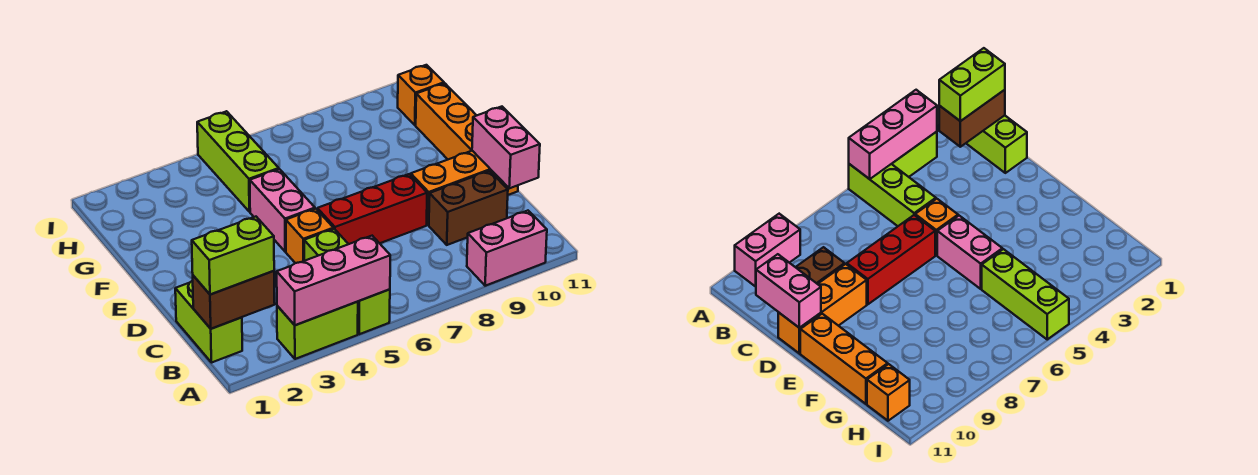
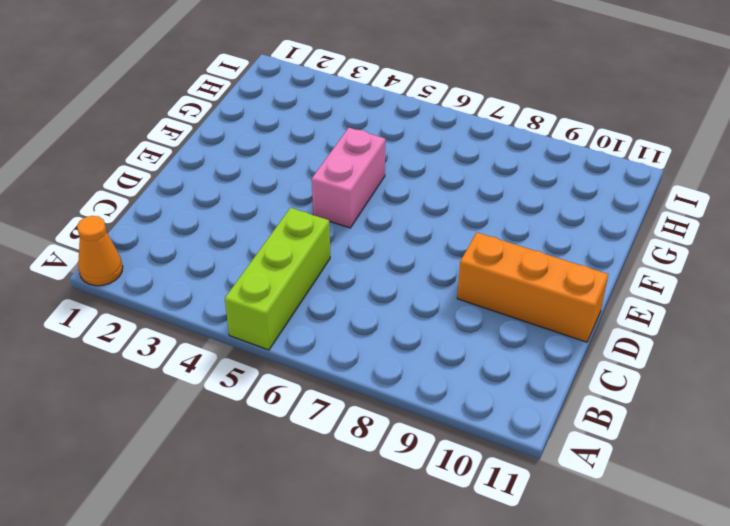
orange cone A1 level 1 -> none
none -> lime brick A3:A4 level 1
none -> pink brick A9:A10 level 1
none -> lime brick B1:C1 level 1

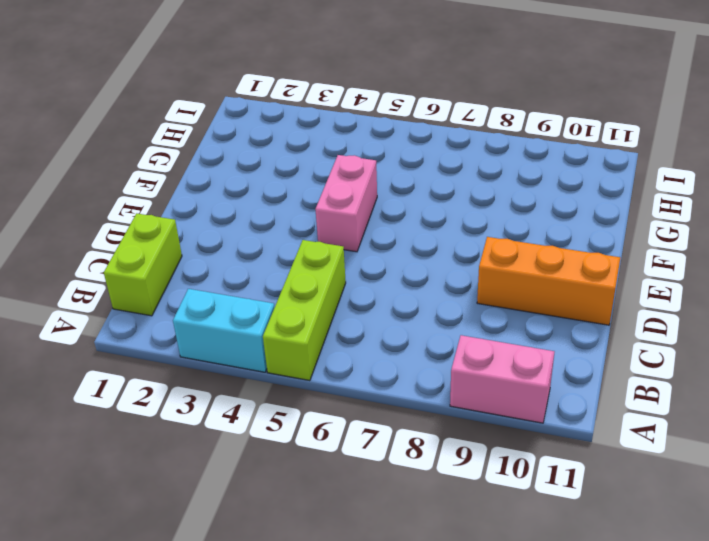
cyan brick A3:A4 level 1 -> lime brick A3:A4 level 1
none -> brown brick C9:C10 level 1
none -> orange brick D5 level 1
none -> red brick D6:D8 level 1

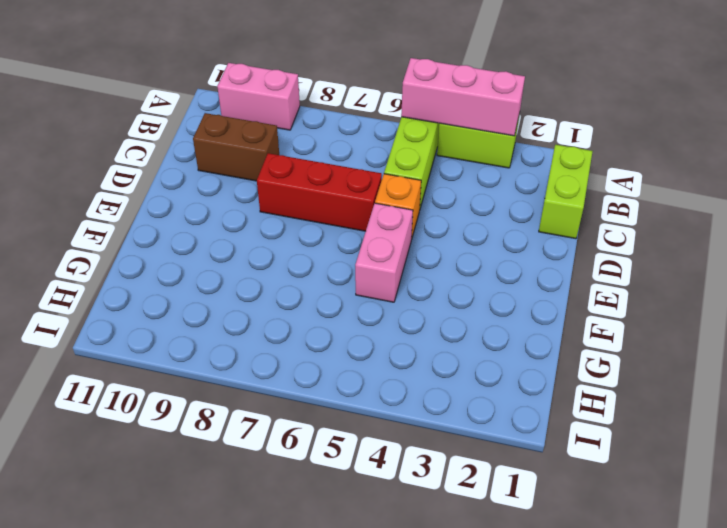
none -> orange brick D9:D11 level 1
none -> orange brick E11:G11 level 1
none -> lime brick G5:I5 level 1

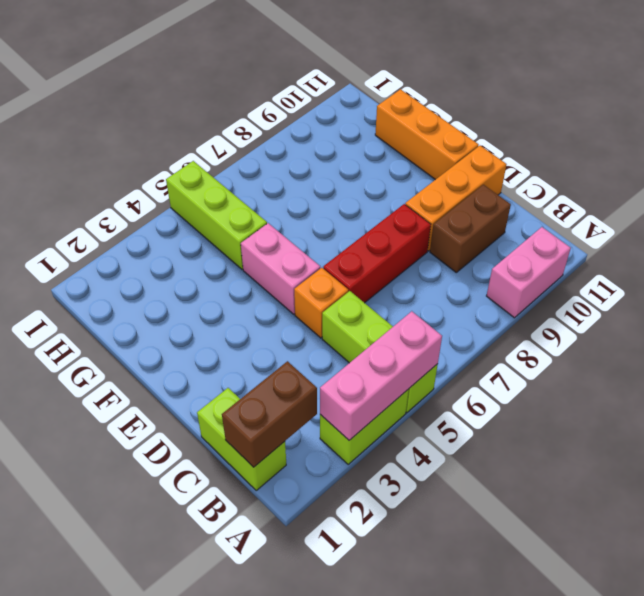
none -> orange brick H11 level 1
none -> pink brick C11:D11 level 2
none -> lime brick B1:B2 level 3

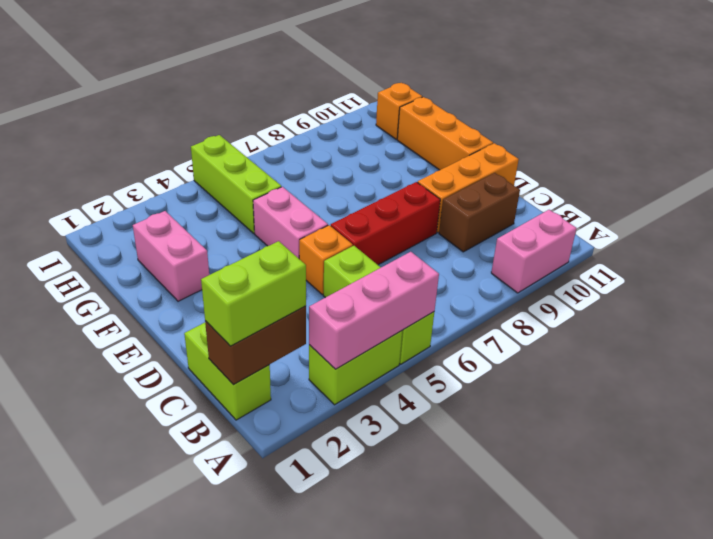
pink brick F2:G2 level 1 -> pink brick C11:D11 level 2

